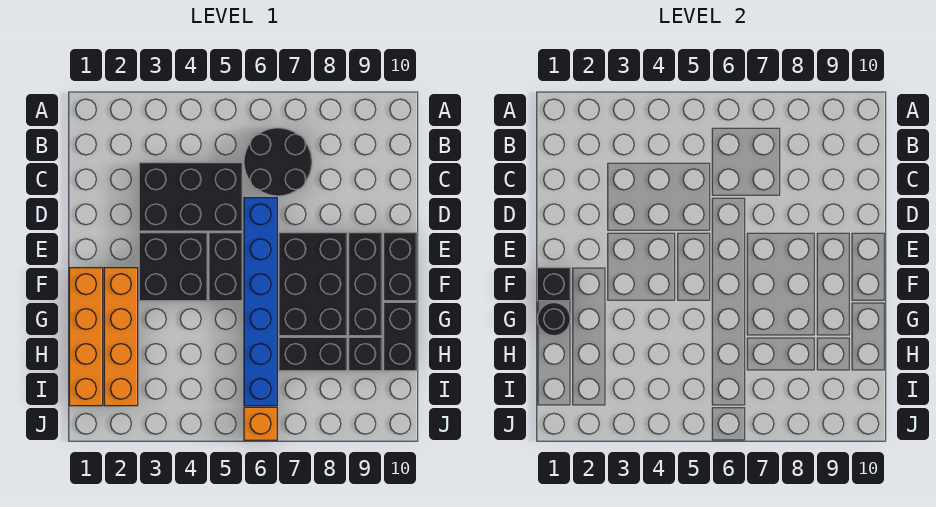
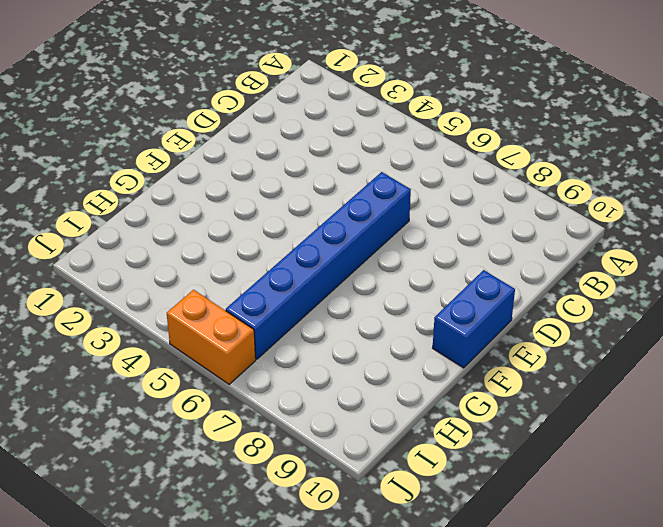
blue brick E10:F10 level 1 -> black brick E10:F10 level 1
orange brick J5:J6 level 1 -> orange brick J6 level 1
none -> black round brick B6:C7 level 1
none -> black brick C3:D5 level 1
none -> black brick E3:F4 level 1

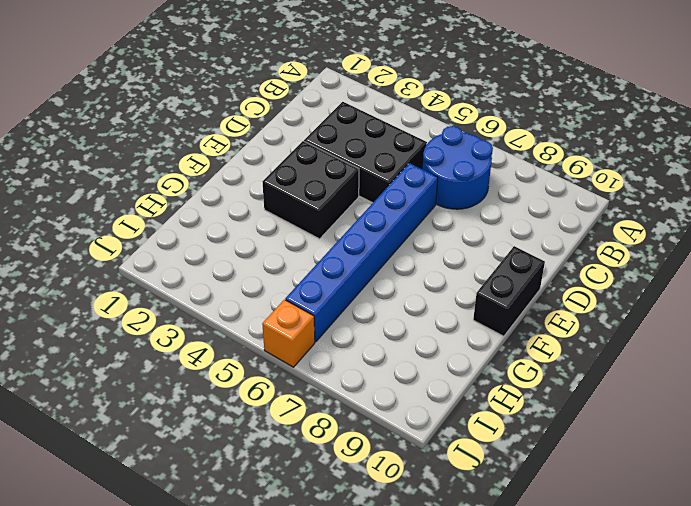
blue round brick B6:C7 level 1 -> black round brick B6:C7 level 1
none -> black brick E5:F5 level 1
none -> black brick E7:G8 level 1
none -> black brick E9:G9 level 1

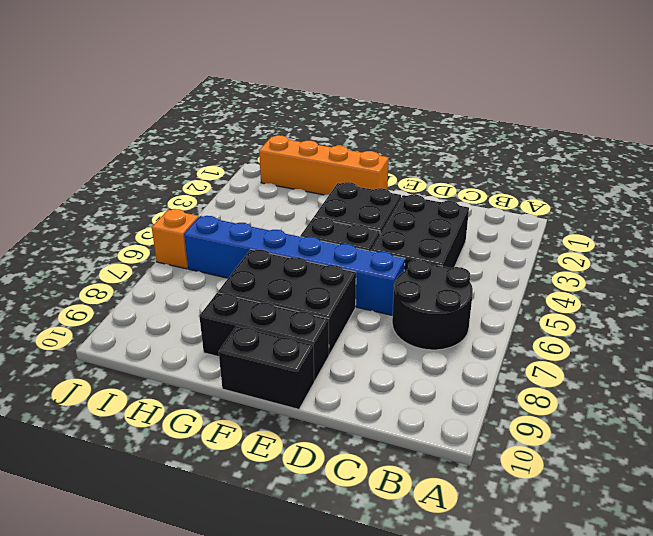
none -> orange brick F2:I2 level 1
none -> black brick G10:H10 level 1
none -> black brick H7:H8 level 1

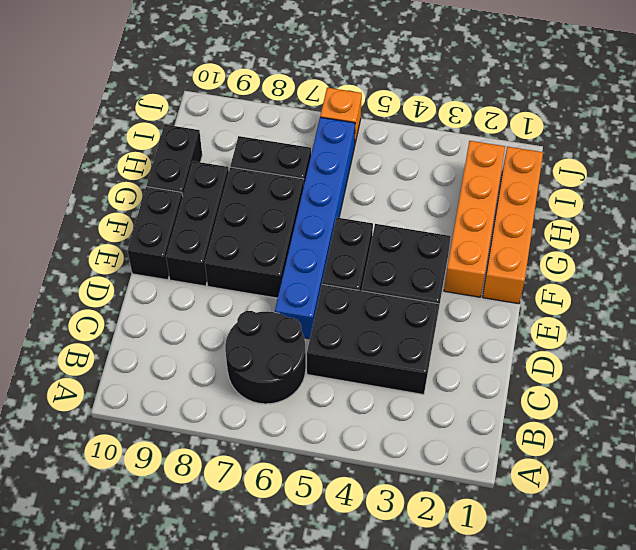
none -> black brick H9 level 1
none -> black brick F1 level 2
none -> black round brick G1 level 2

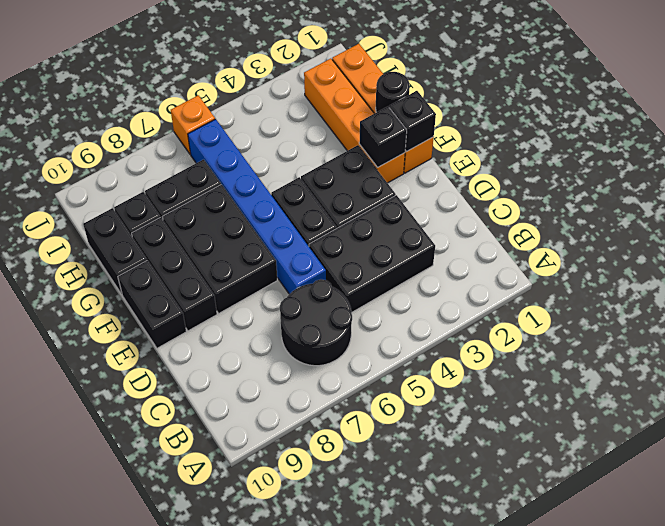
black brick F2 level 2 -> none

